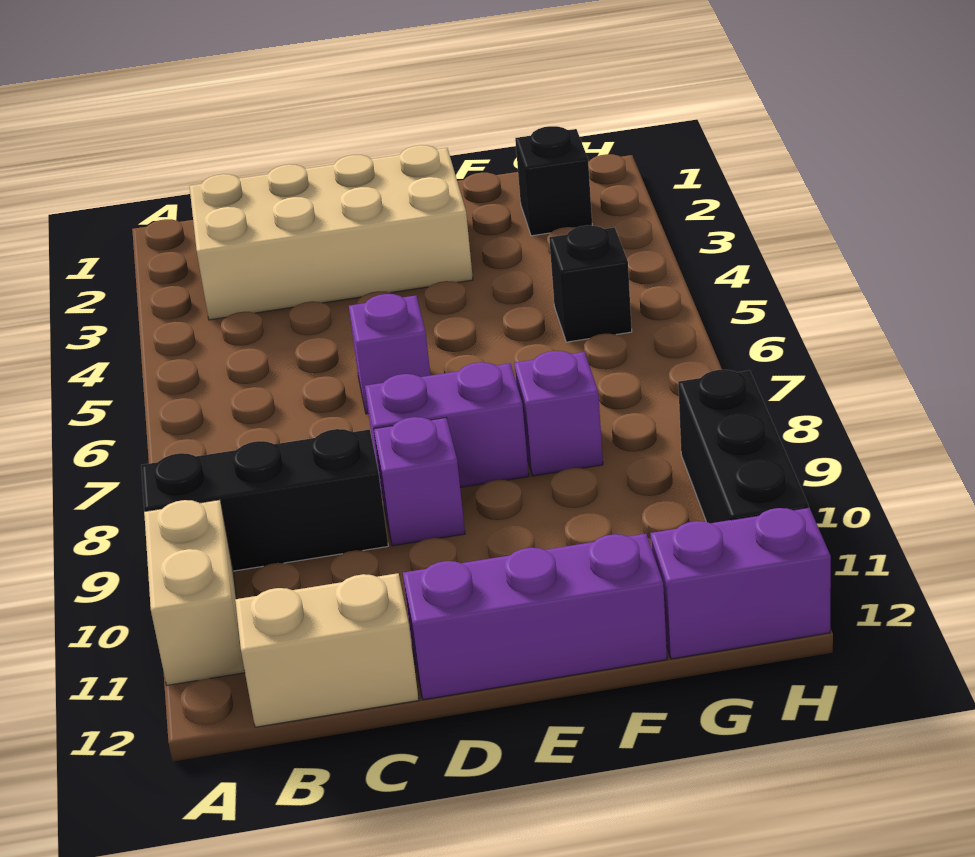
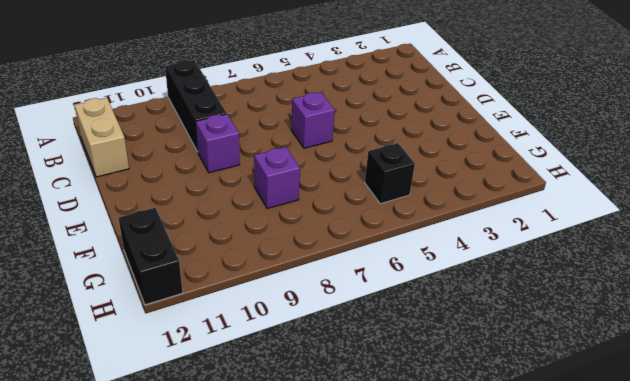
black brick G12:H12 level 1 -> purple brick G12:H12 level 1
none -> tan brick A10:A11 level 1
none -> tan brick B2:E3 level 1
none -> purple brick D8:E8 level 1

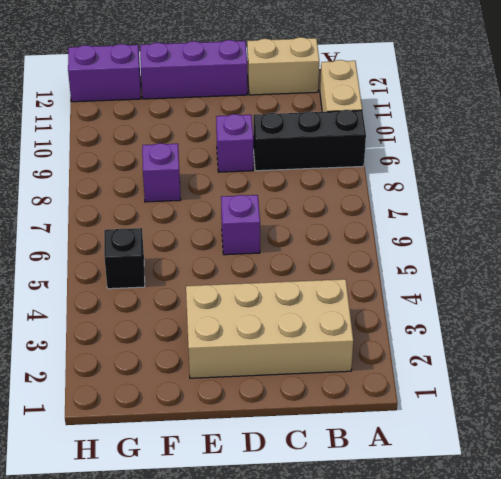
none -> purple brick D8:E8 level 1
none -> black brick G2 level 1
none -> black brick H9:H11 level 1

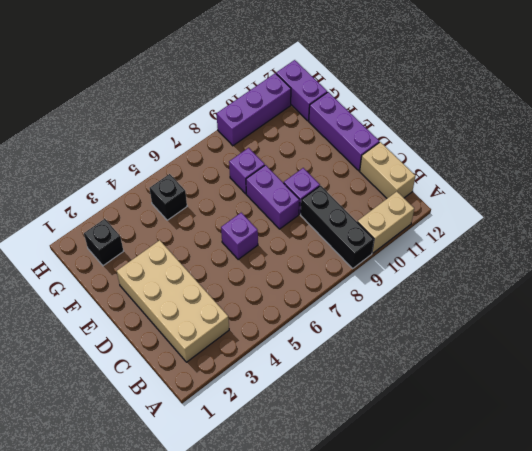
purple brick H9:H11 level 1 -> black brick H9:H11 level 1

